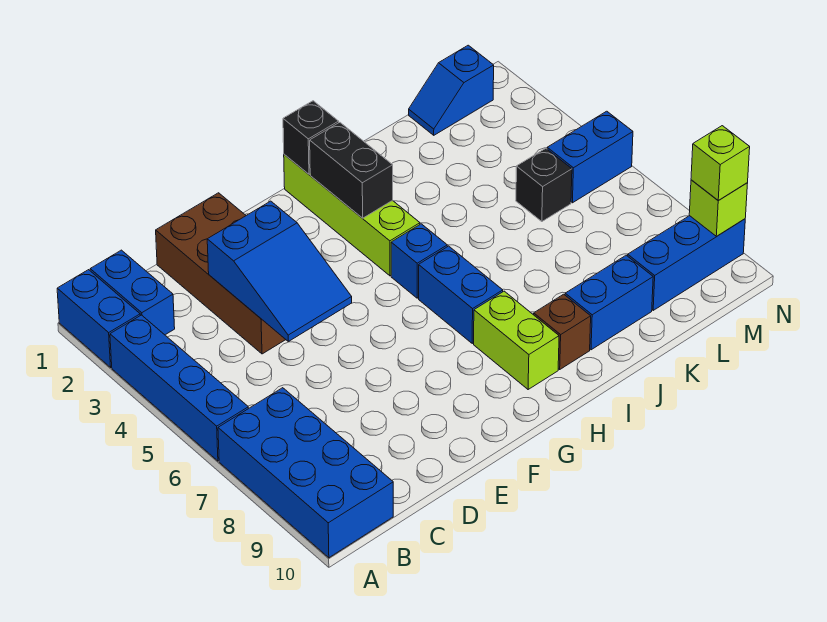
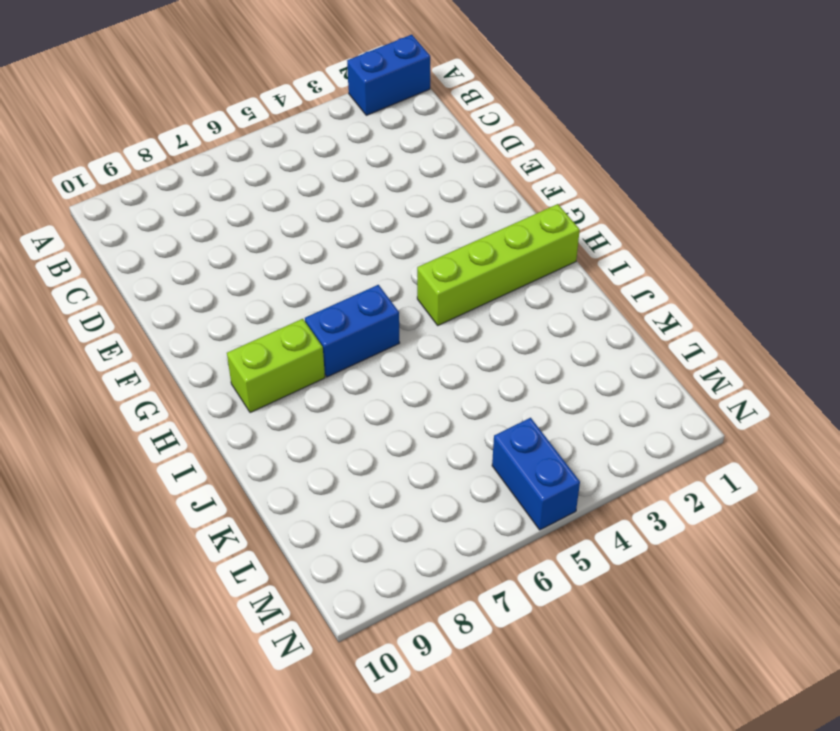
none -> blue brick A3:A6 level 1
none -> blue brick A7:B10 level 1
none -> blue brick B1:B2 level 1

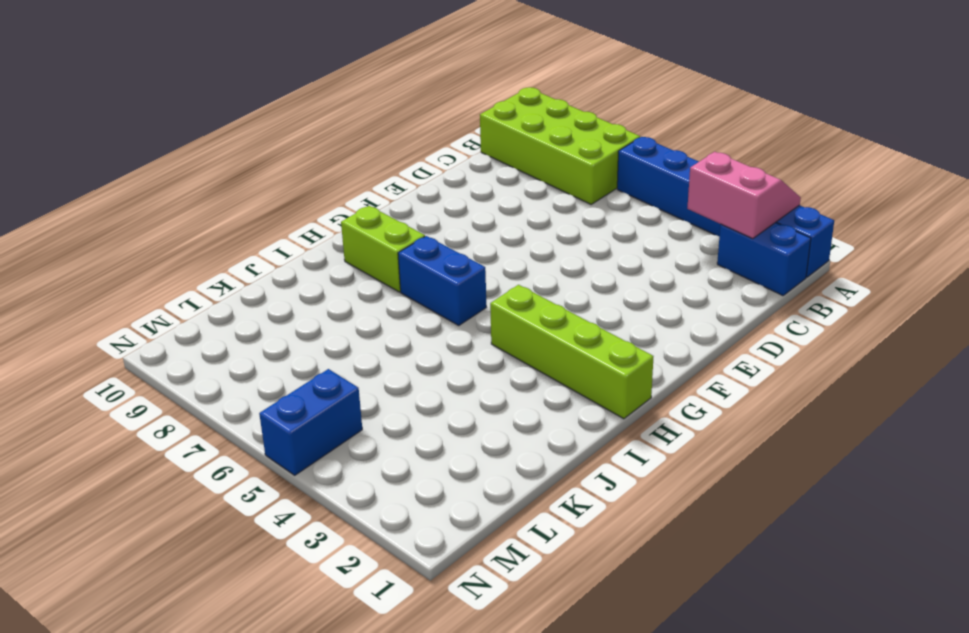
pink slope A2:B3 level 2 top B -> none
lime brick A7:B10 level 1 -> blue brick A7:B10 level 1
none -> brown brick D1:E4 level 1
none -> blue brick H5 level 1
none -> brown brick I9 level 1

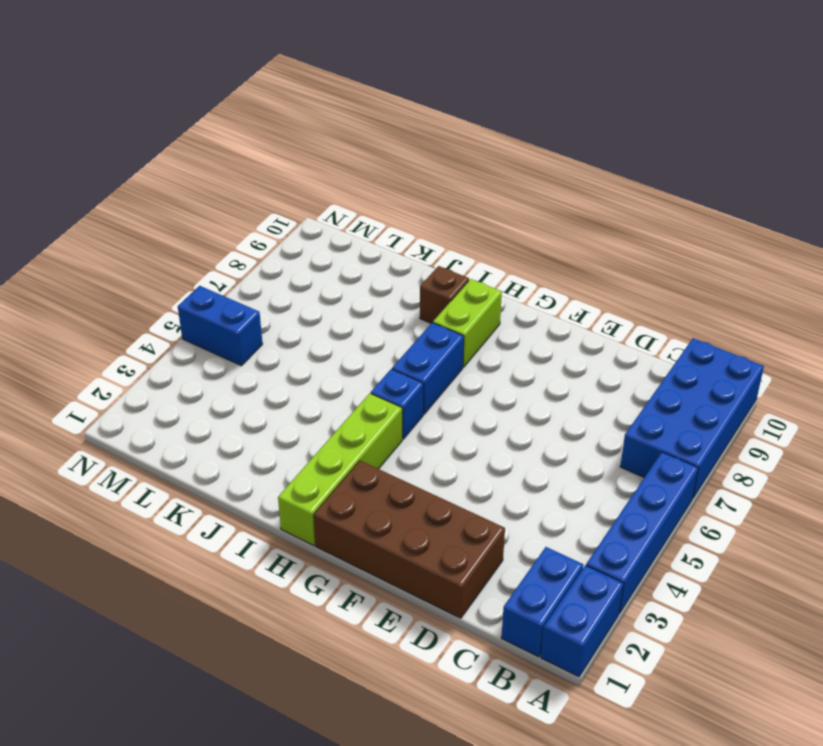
brown brick D1:G2 level 1 -> brown brick D1:E4 level 1
none -> blue brick J9:K9 level 1
none -> blue slope L1:M1 level 1 top M
none -> black brick L5 level 1

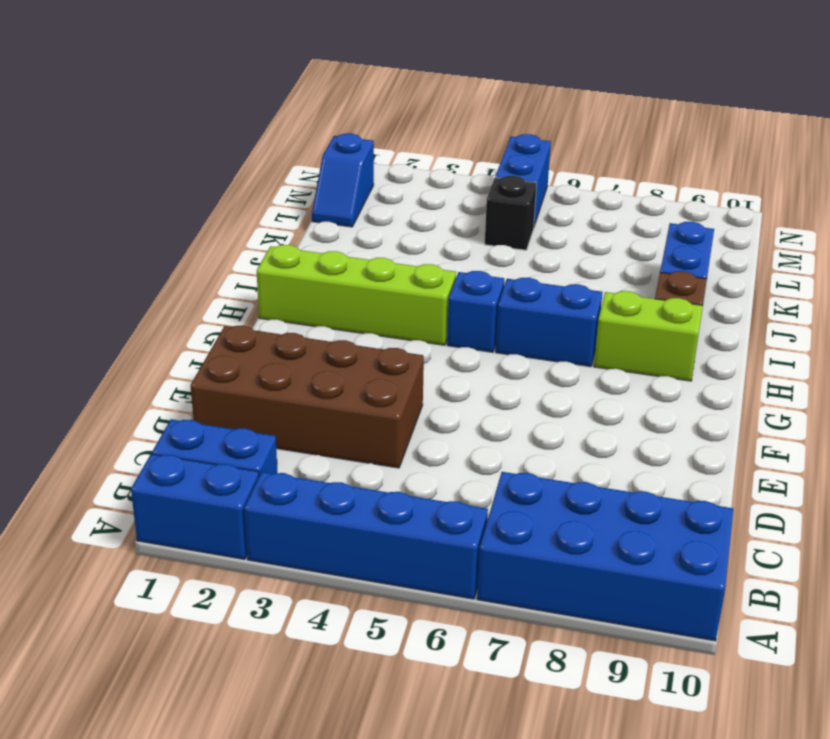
none -> blue brick L9:N9 level 1
none -> blue slope D3:E5 level 2 top 3
none -> black brick H1 level 2

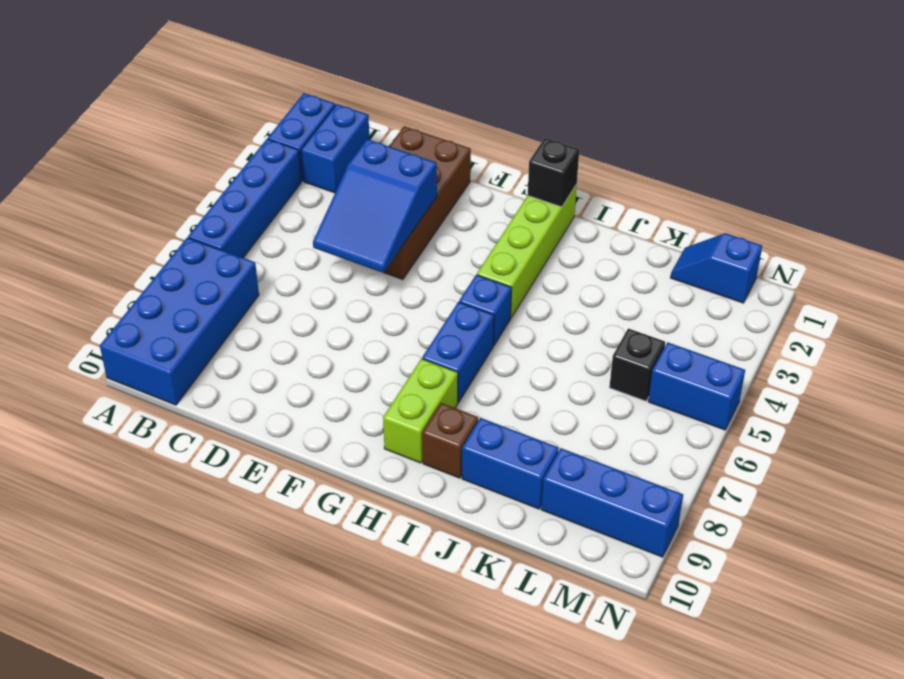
none -> black brick H2:H3 level 2
none -> lime brick N9 level 2
none -> lime brick N9 level 3

